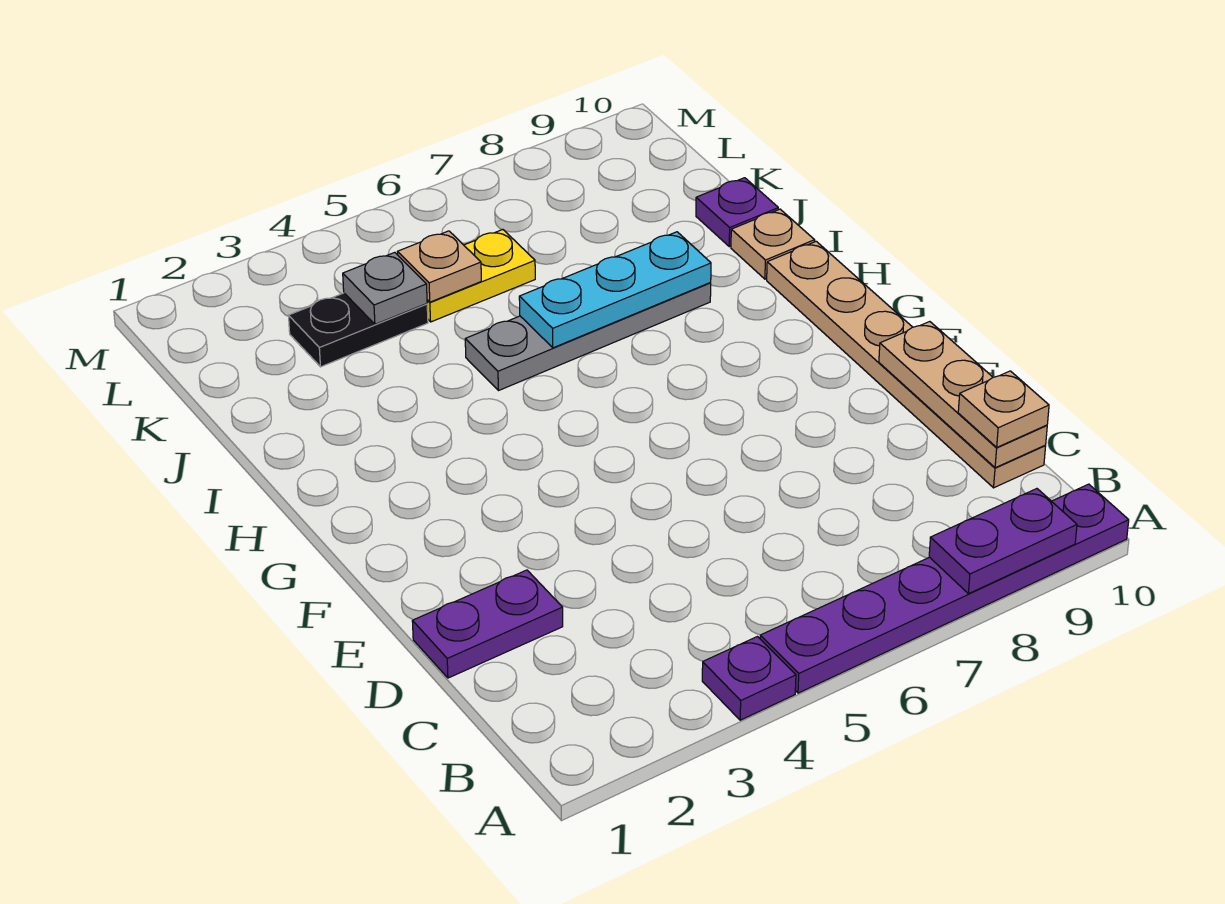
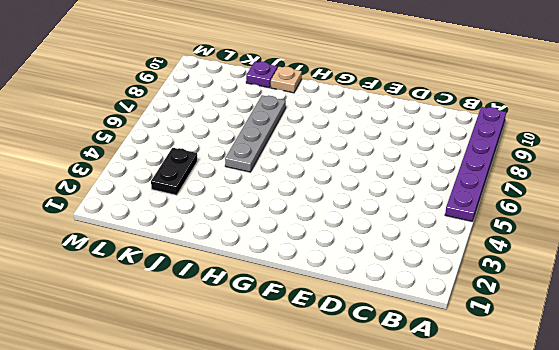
none -> purple plate A4 level 1
none -> tan plate C10:H10 level 1
none -> purple plate D1:D2 level 1

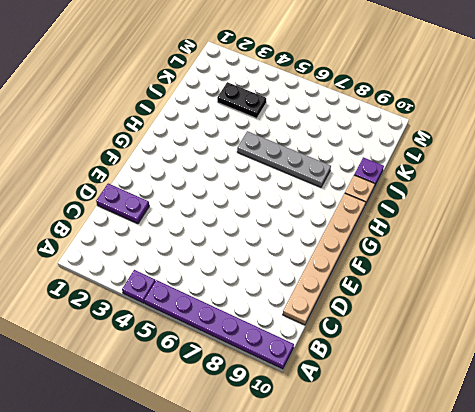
none -> yellow plate K5:K6 level 1
none -> purple plate A8:A9 level 2
none -> tan plate C10:E10 level 2

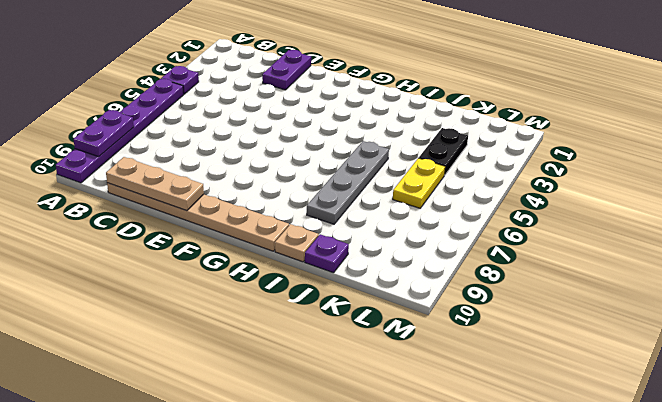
none -> cyan plate I6:I8 level 2
none -> grey plate K4 level 2
none -> tan plate K5 level 2

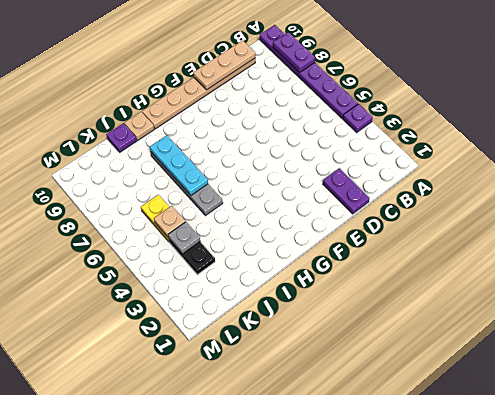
none -> tan plate C10 level 3

